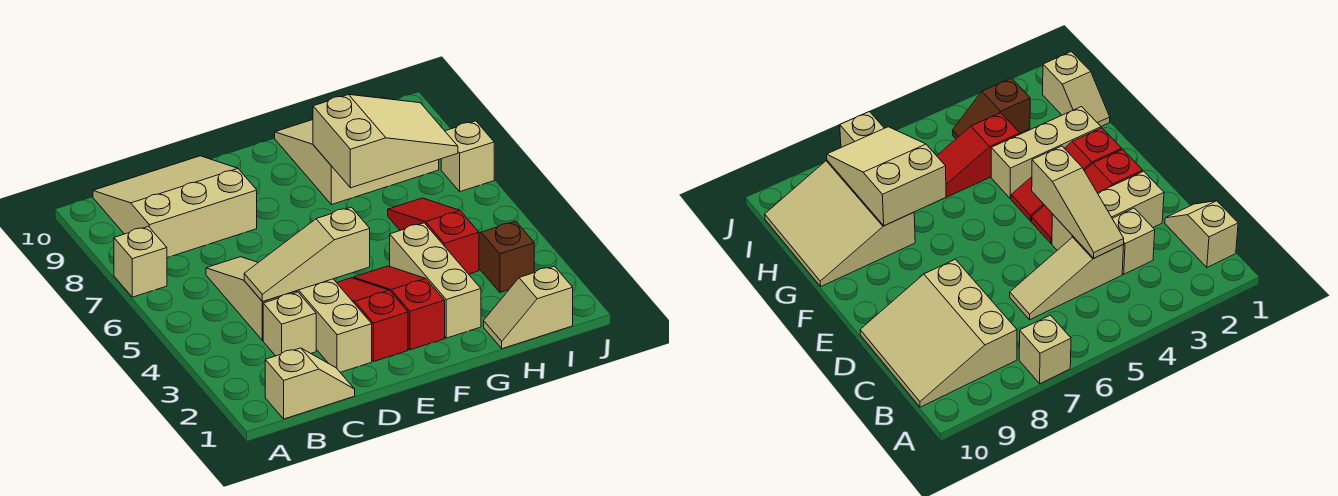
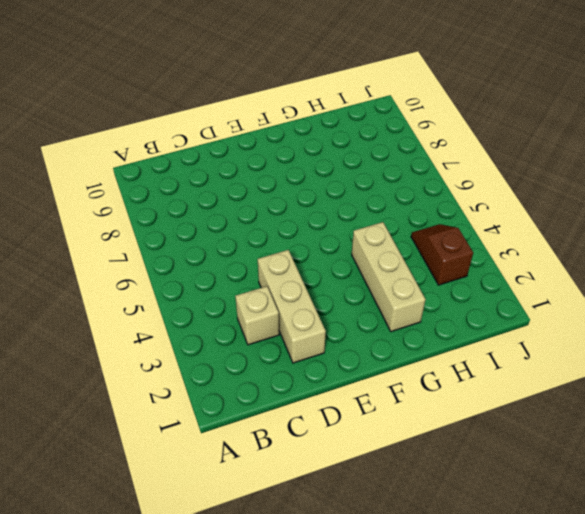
none -> tan brick A7 level 1
none -> tan slope B1:C1 level 1 top B
none -> tan slope B8:D10 level 1 top 8

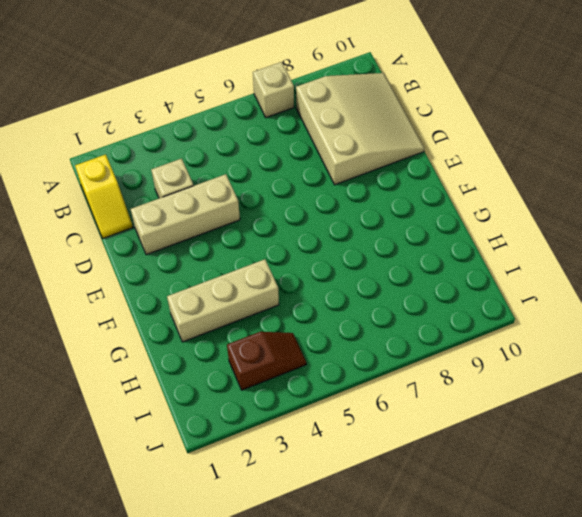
yellow slope B1:C1 level 1 top B -> tan slope B1:C1 level 1 top B
none -> tan slope C4:C6 level 1 top 4
none -> red slope E2:E4 level 1 top 2
none -> red slope F2:F4 level 1 top 2

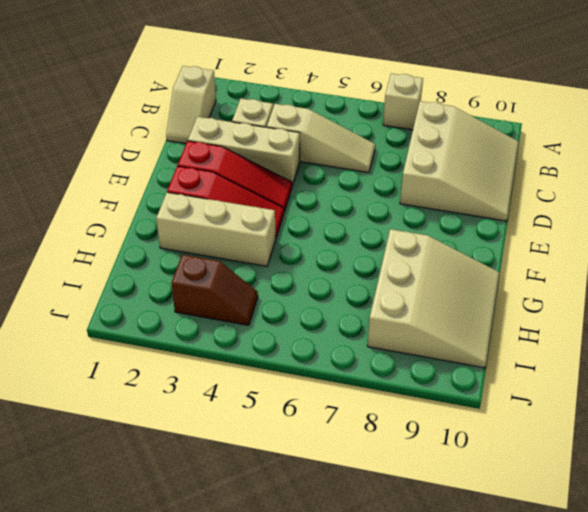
none -> tan slope H1:I1 level 1 top I
none -> red slope H4:H6 level 1 top 4
none -> tan brick J7 level 1

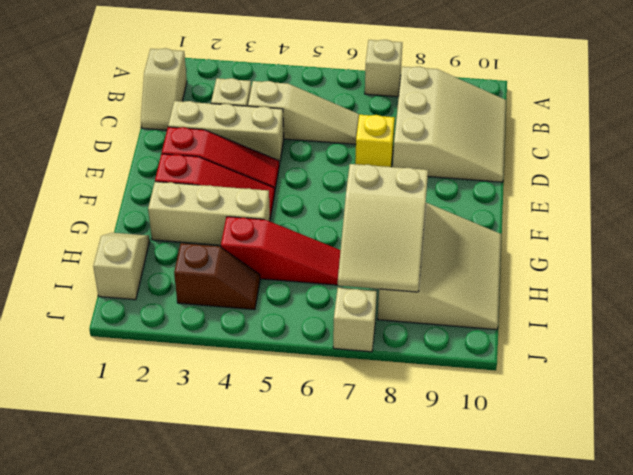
yellow brick D7 level 1 -> none
none -> tan slope C4:E4 level 2 top E

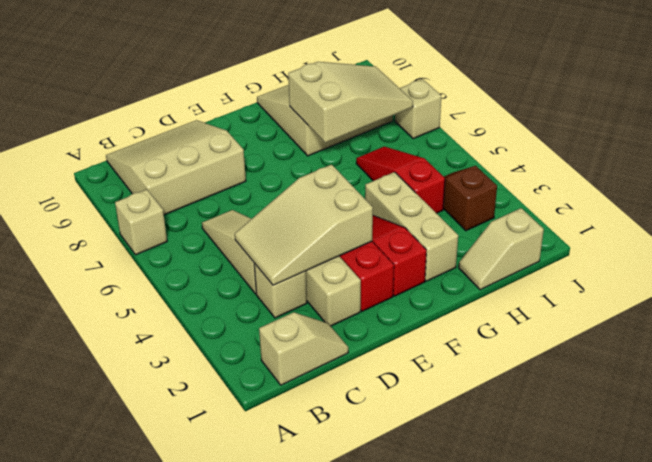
tan slope C3:E4 level 2 top E -> tan slope C4:E4 level 2 top E

